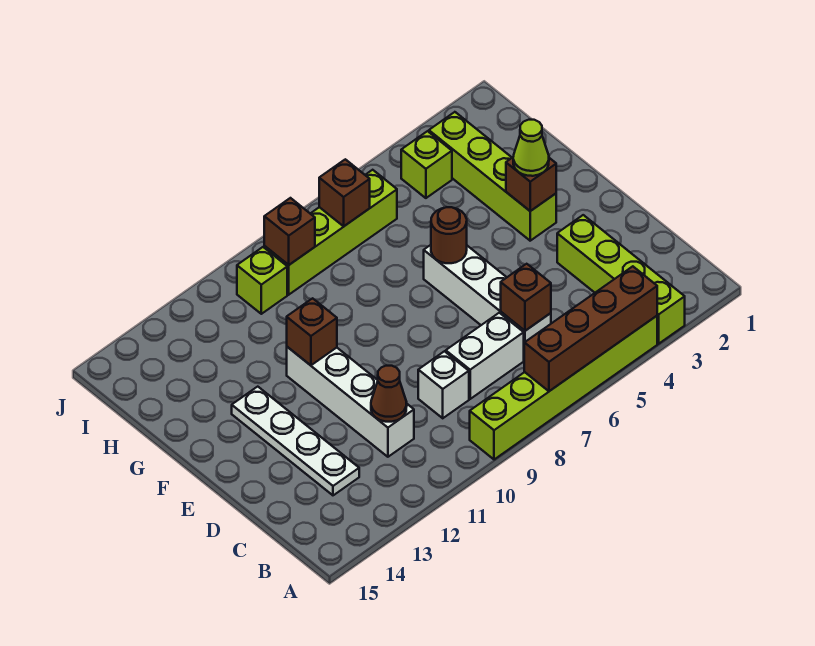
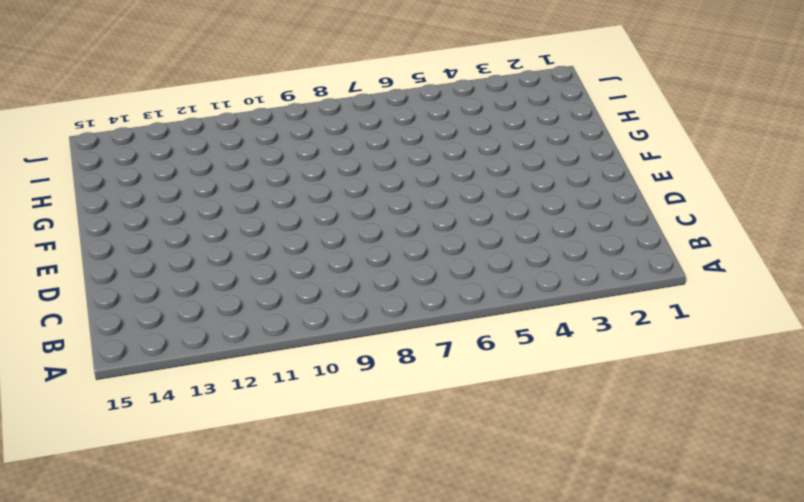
none -> lime brick A3:D3 level 1
none -> lime brick A4:A9 level 1
none -> white brick C6:F6 level 1

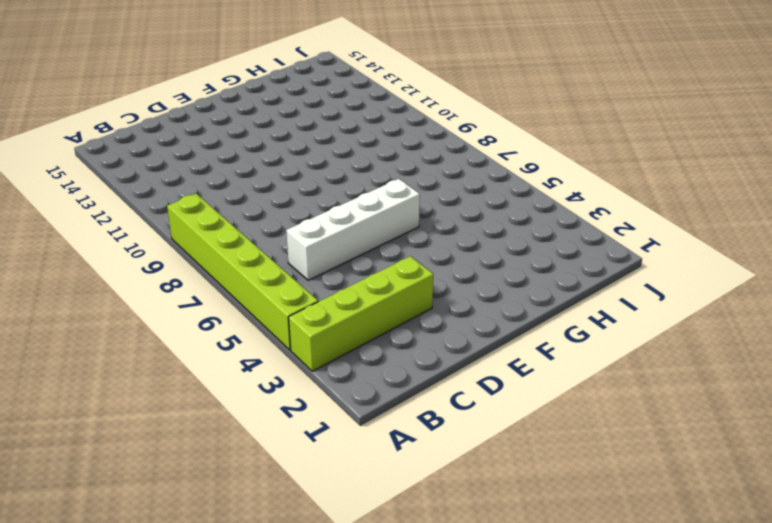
none -> white brick C7:C8 level 1
none -> white brick C9 level 1
none -> white brick C11:F11 level 1

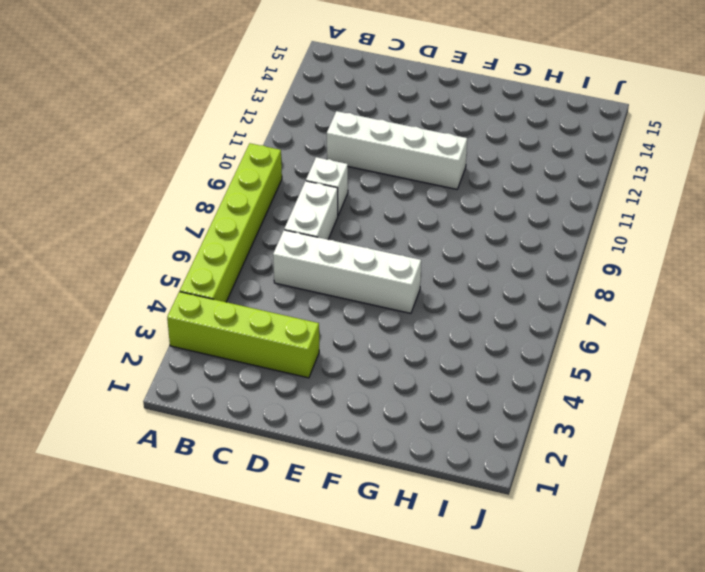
none -> white plate C13:F13 level 1
none -> lime brick F3:I3 level 1
none -> lime brick I4 level 1

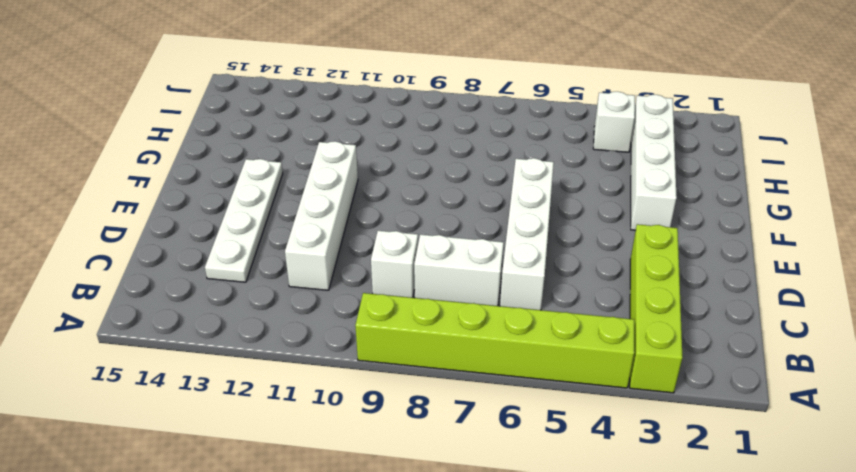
white brick F3:I3 level 1 -> lime brick F3:I3 level 1
white brick I4 level 1 -> lime brick I4 level 1
none -> lime brick I6:I9 level 1
none -> lime brick I10 level 1
none -> brown brick A4:A7 level 2

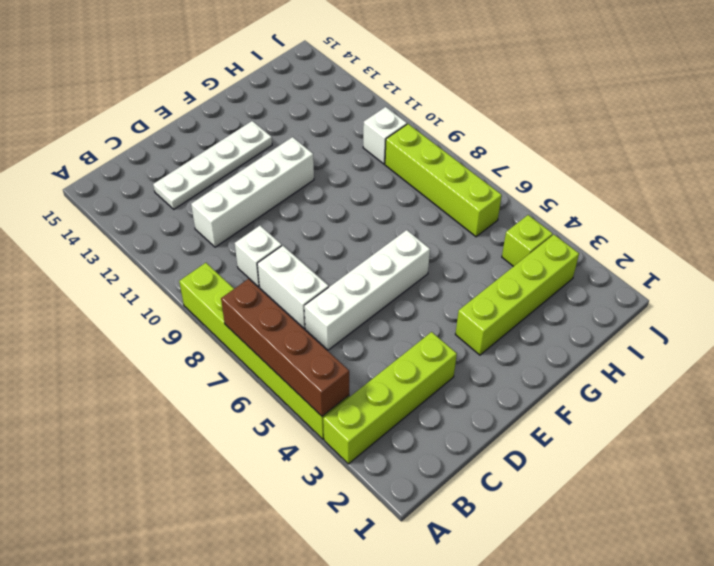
white brick I10 level 1 -> lime brick I10 level 1
none -> brown brick C6 level 2
none -> brown cone C11 level 2
none -> brown brick F3 level 2

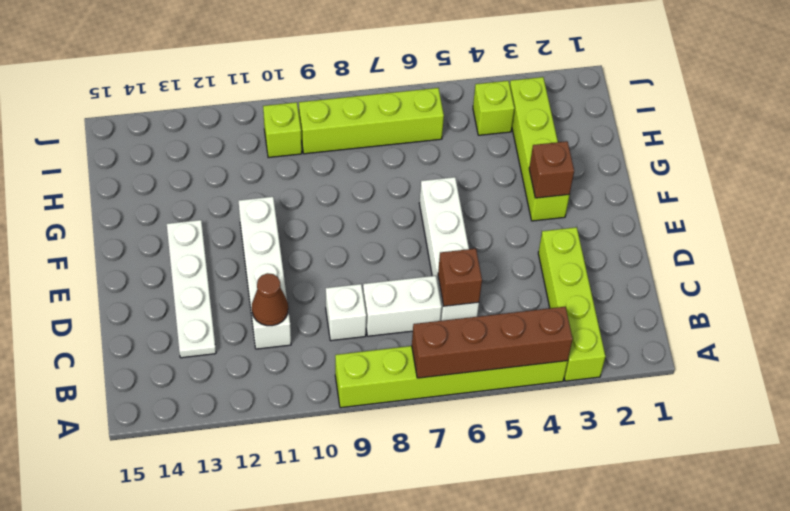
none -> brown round brick F6 level 2
none -> brown brick F11 level 2
none -> brown brick I7 level 2

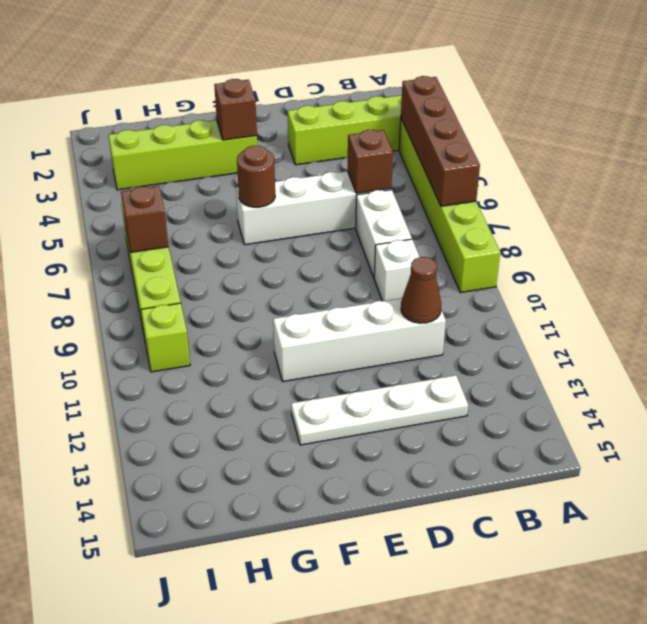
none -> lime brick I4 level 1
none -> brown brick F11 level 2
none -> brown brick I9 level 2

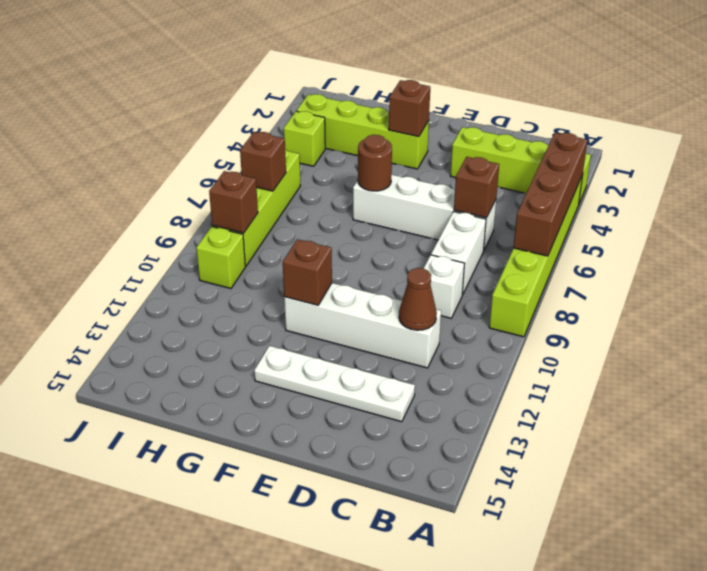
none -> lime cone F3 level 3

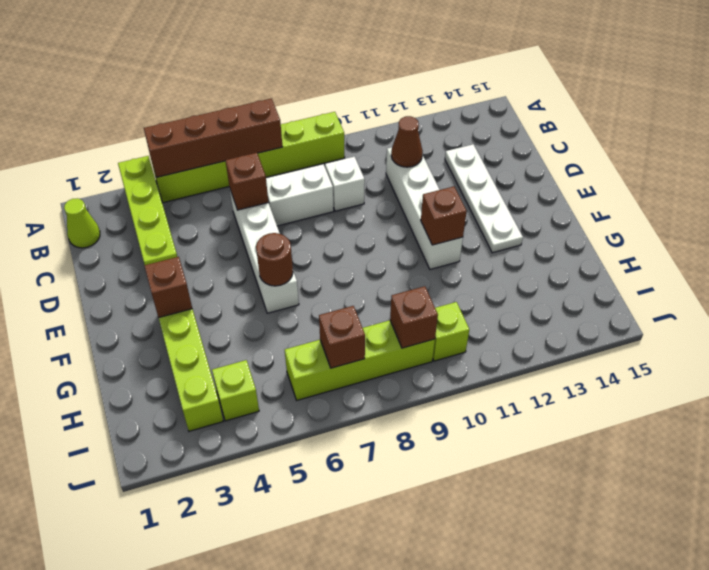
lime cone B1 level 1 -> lime cone F3 level 3

